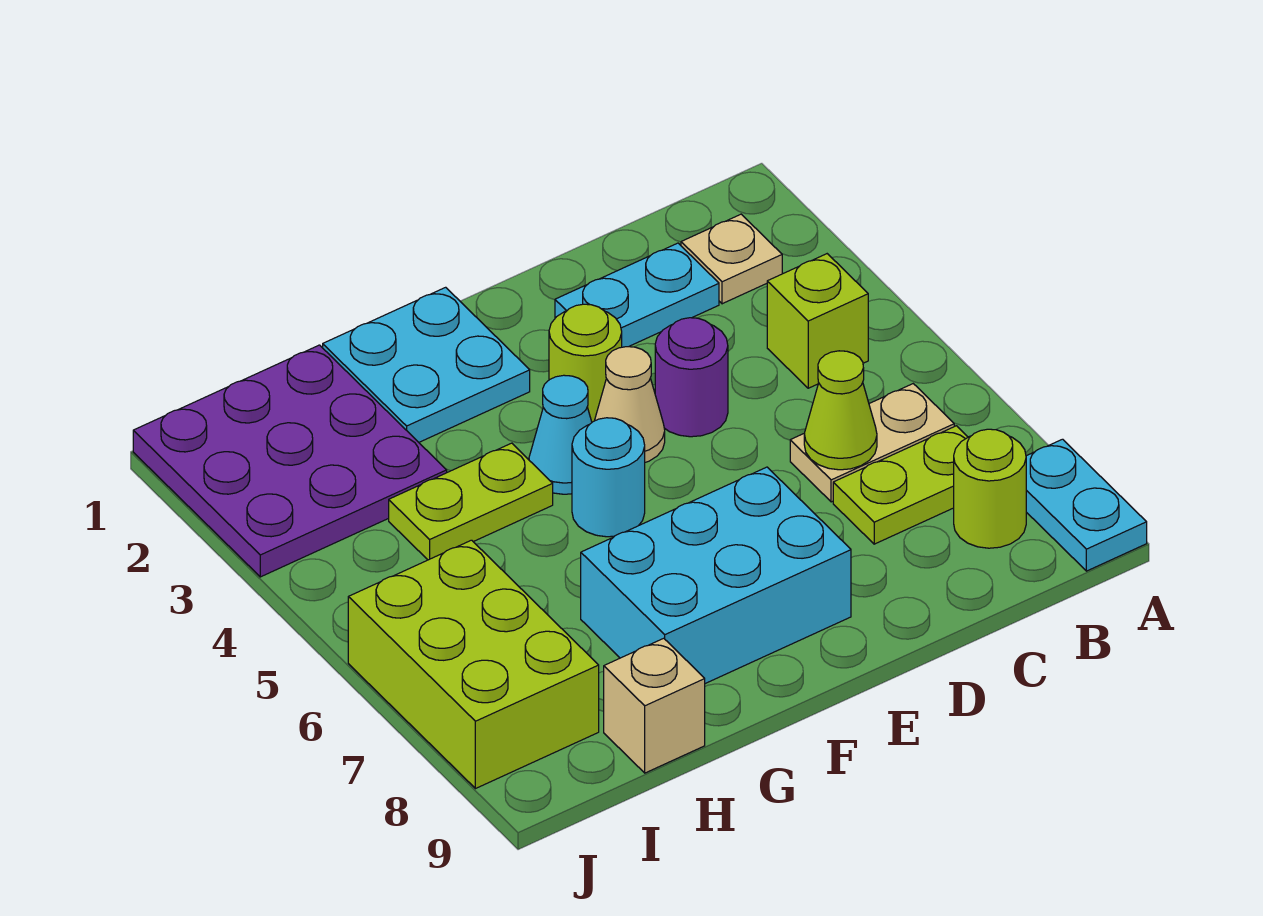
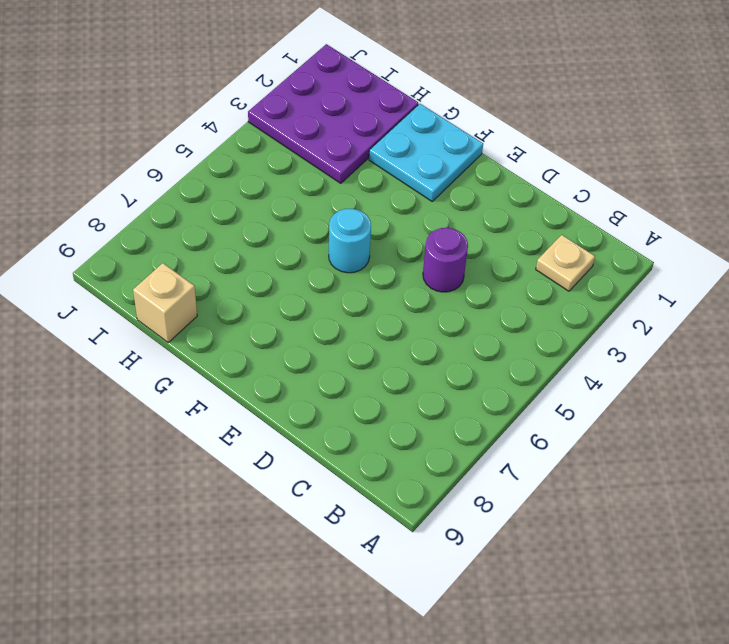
none -> cyan plate A8:A9 level 1
none -> lime brick B4 level 1
none -> tan plate B6:C6 level 1

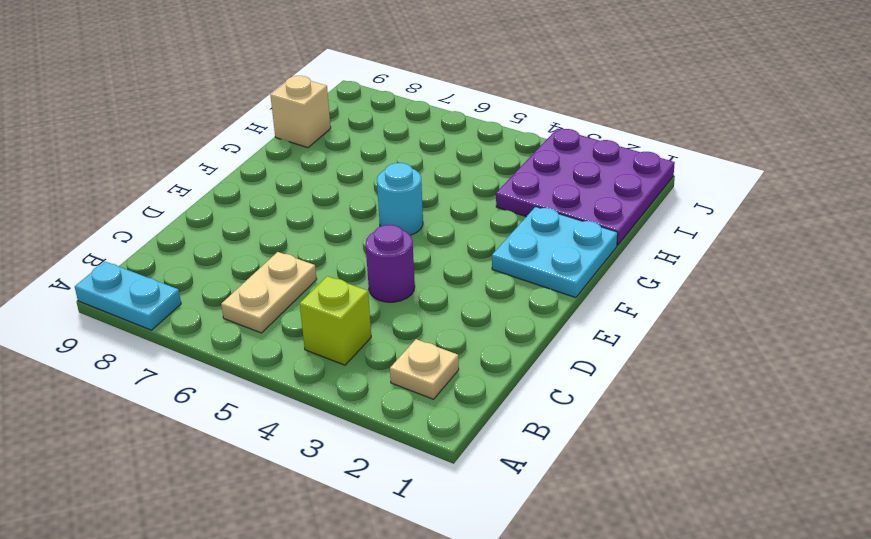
none -> lime plate B7:C7 level 1
none -> lime round brick B8 level 1
none -> cyan plate C2:D2 level 1

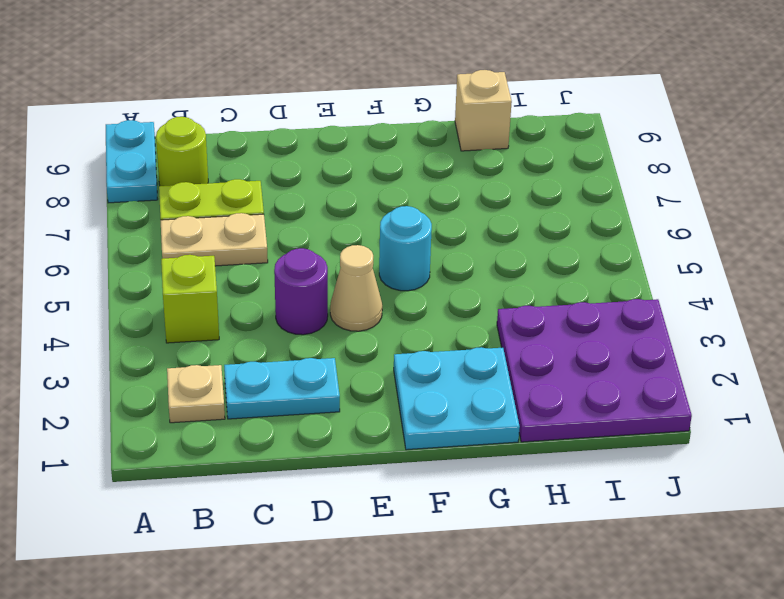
none -> lime round brick E3 level 1
none -> cyan brick E7:G8 level 1
none -> cyan cone F4 level 1

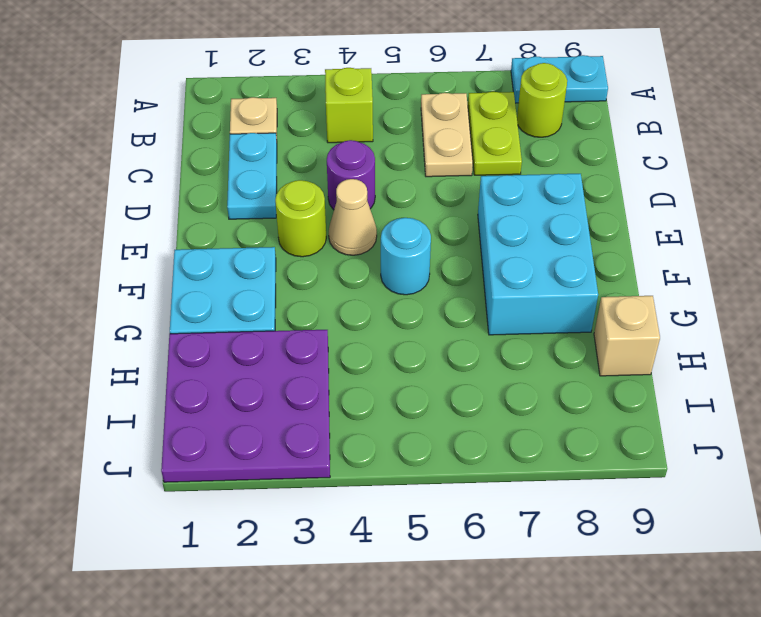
none -> cyan cone F4 level 1
none -> lime plate G4:H4 level 1
none -> lime brick I6:J8 level 1

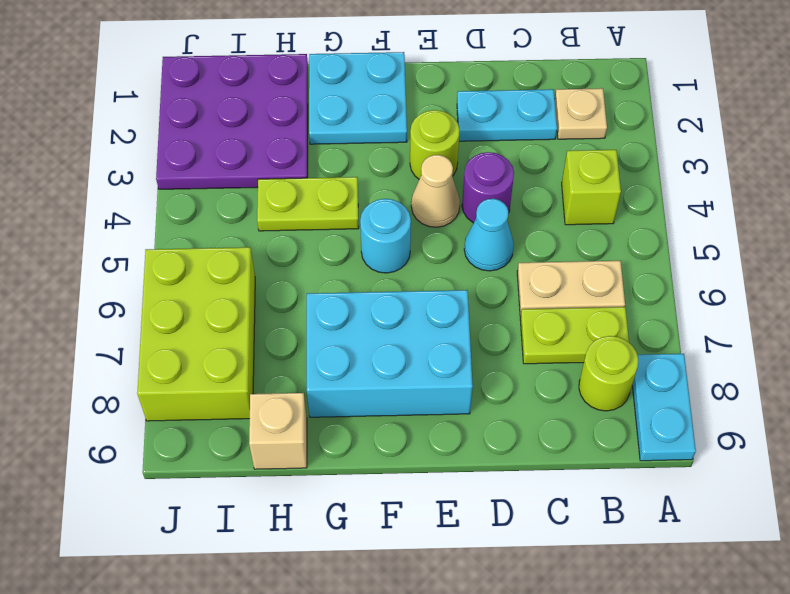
cyan cone D5 level 1 -> cyan cone F4 level 1
none -> lime cone C6 level 2

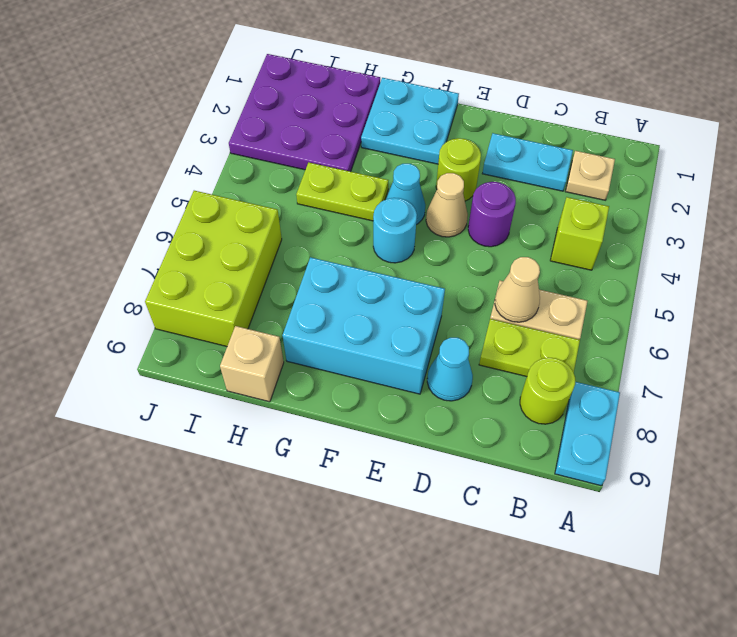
tan cone C6 level 2 -> lime cone C6 level 2
cyan cone D8 level 1 -> none

